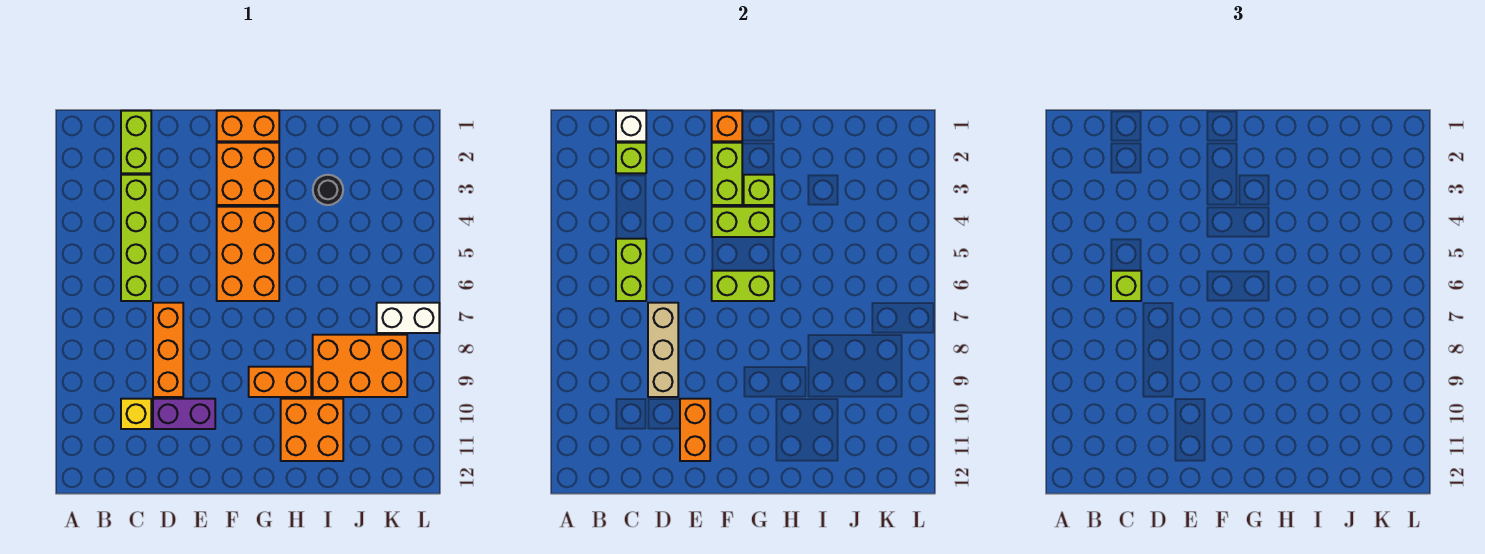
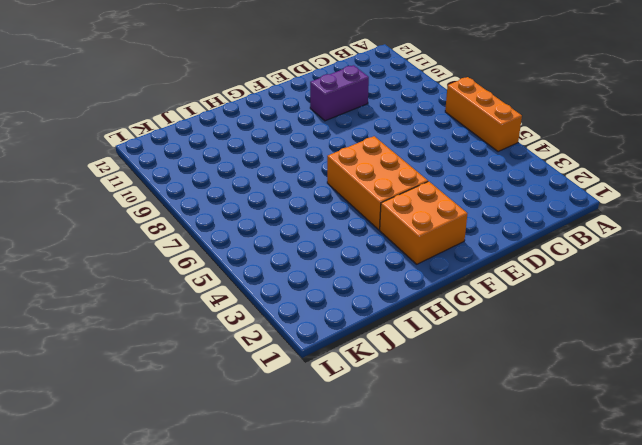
orange brick A5:A7 level 1 -> orange brick D7:D9 level 1
none -> lime brick C1:C2 level 1
none -> lime brick C3:C6 level 1
none -> yellow brick C10 level 1

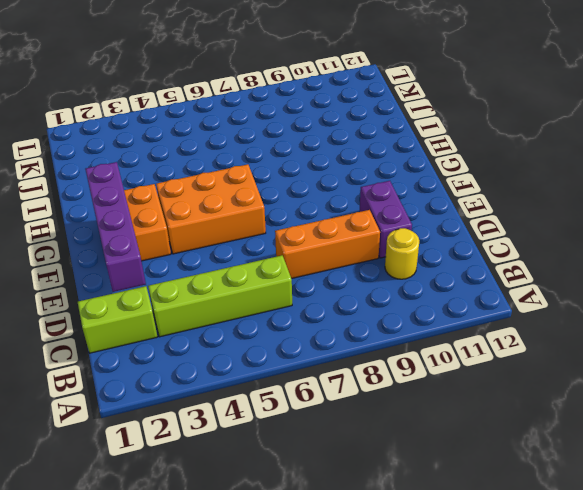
yellow round brick C10 level 1 -> yellow brick C10 level 1
purple brick D2:G2 level 2 -> lime brick F2:F3 level 2
none -> orange brick F1:G1 level 1
none -> orange brick G9:H9 level 1
none -> orange brick H10:I11 level 1

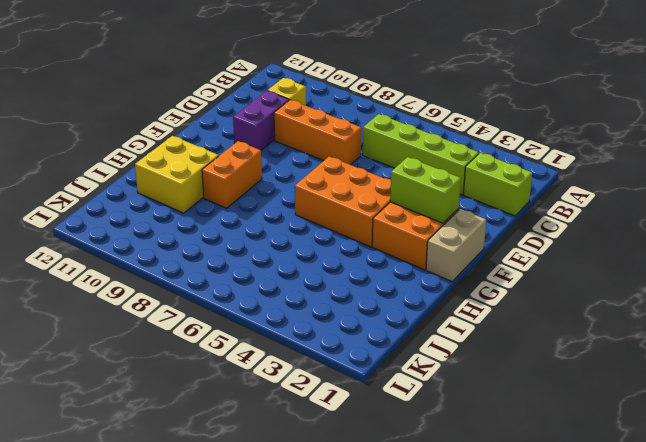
tan brick F1:G1 level 1 -> orange brick F1:G1 level 1
yellow brick H10:I11 level 1 -> orange brick H10:I11 level 1
none -> black round brick I3 level 1
none -> orange brick I8:K9 level 1
none -> white brick K7:L7 level 1

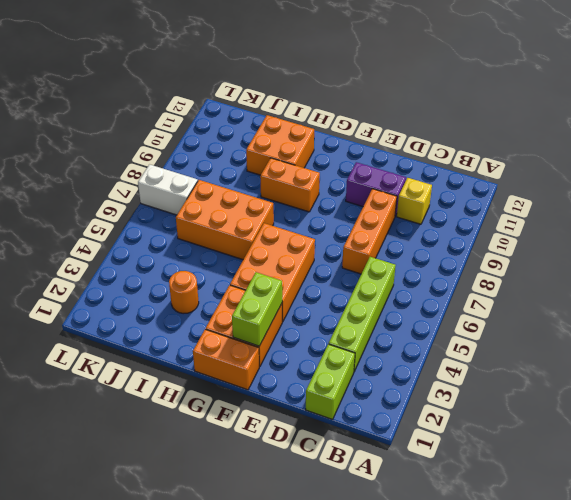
orange brick H6:J7 level 1 -> orange brick I8:K9 level 1
orange round brick I3 level 1 -> black round brick I3 level 1
none -> white brick C1 level 2
none -> lime brick C2 level 2
none -> lime brick C5:C6 level 2

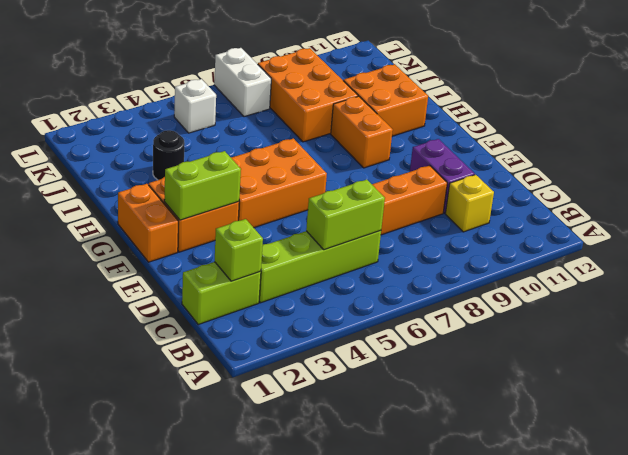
white brick K5 level 1 -> white brick C1 level 2
none -> tan brick D7:D9 level 2
none -> orange brick E10:E11 level 2
none -> orange brick F1 level 2

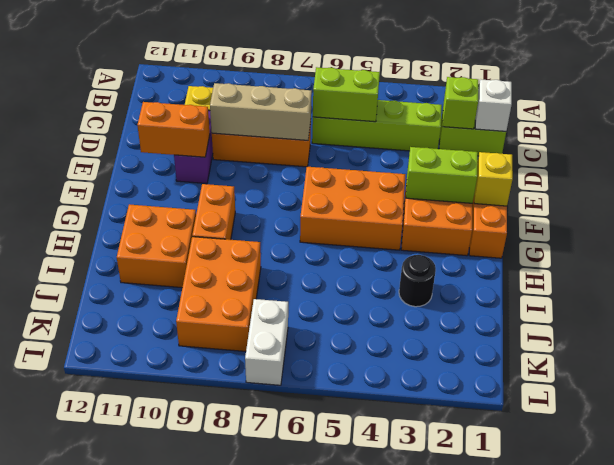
yellow brick F1 level 2 -> orange brick F1 level 2
none -> lime brick F4:G4 level 2
none -> lime brick F6:G6 level 2
none -> lime brick G3 level 2

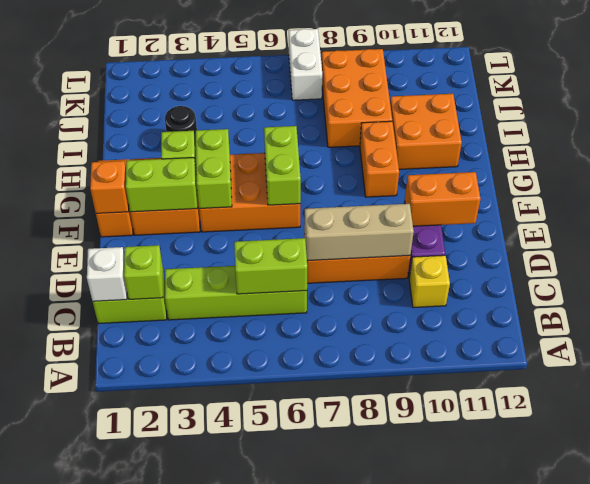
none -> lime brick C6 level 3

